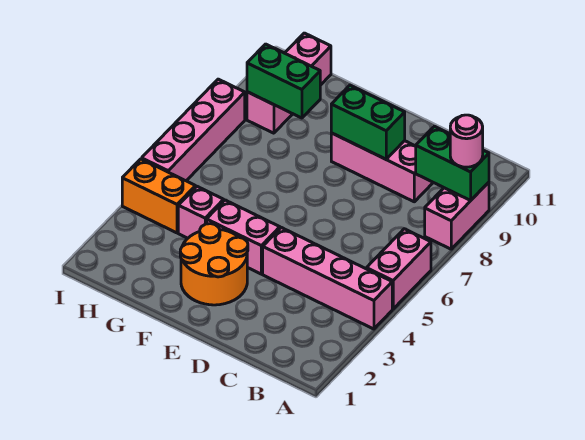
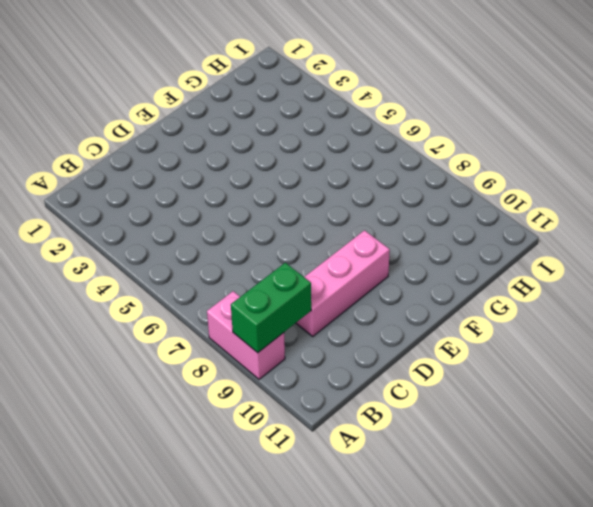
none -> pink brick A4:D4 level 1
none -> pink brick A5:A6 level 1
none -> orange round brick E2:F3 level 1

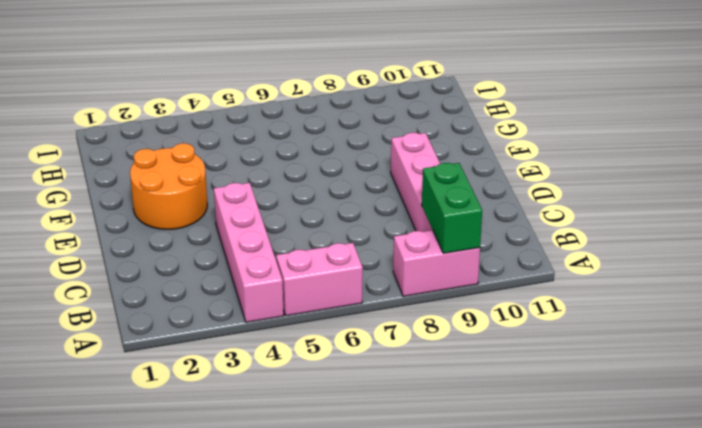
none -> pink brick E4:F4 level 1
none -> pink brick G4 level 1
none -> orange brick H4:I4 level 1

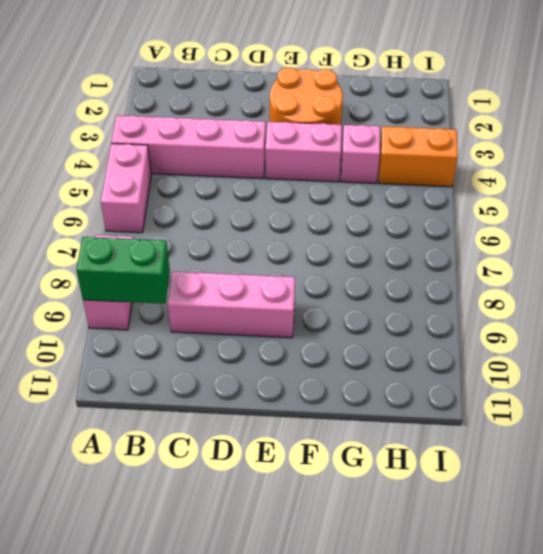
none -> pink brick H9:H11 level 1
none -> pink brick I5:I8 level 1
none -> green brick D9:E9 level 2

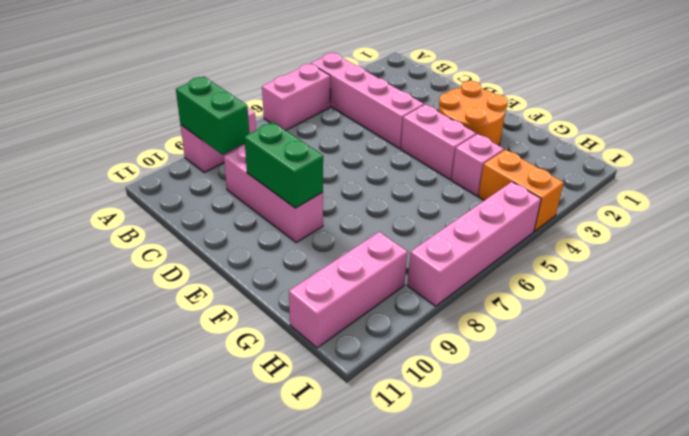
none -> green brick G9:H9 level 2
none -> pink round brick A9 level 3

